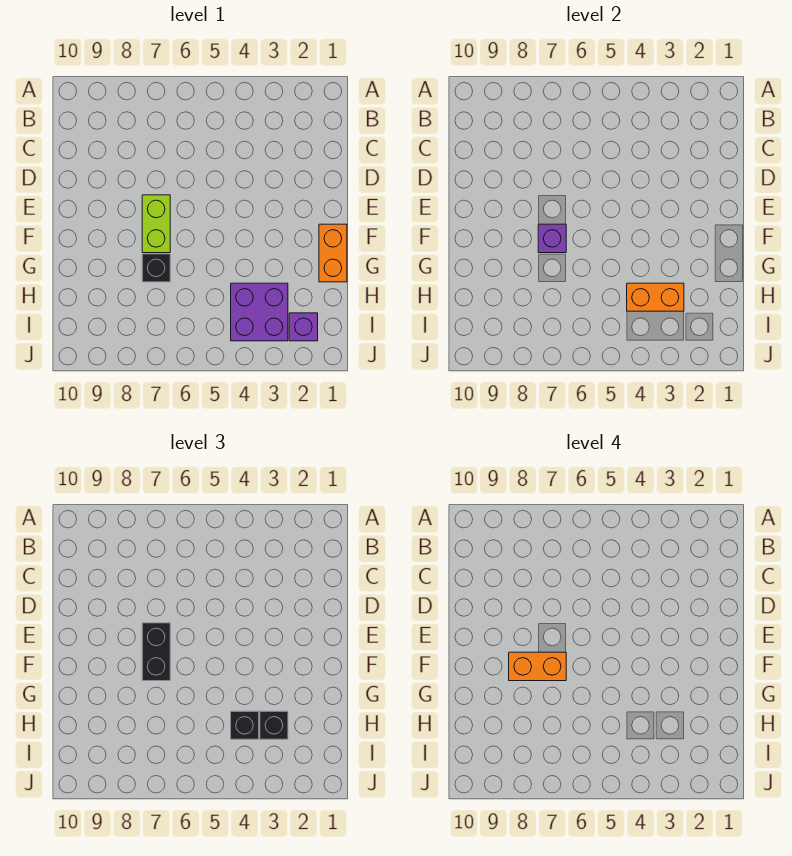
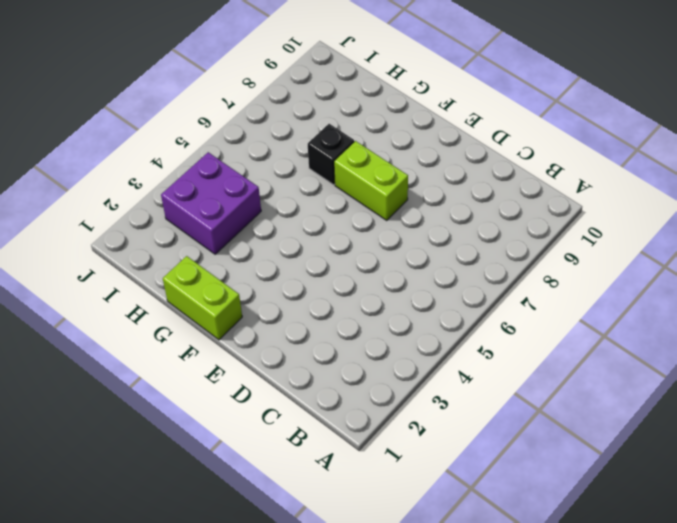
lime brick F1:G1 level 1 -> orange brick F1:G1 level 1
none -> purple brick I2 level 1
none -> purple brick F7 level 2

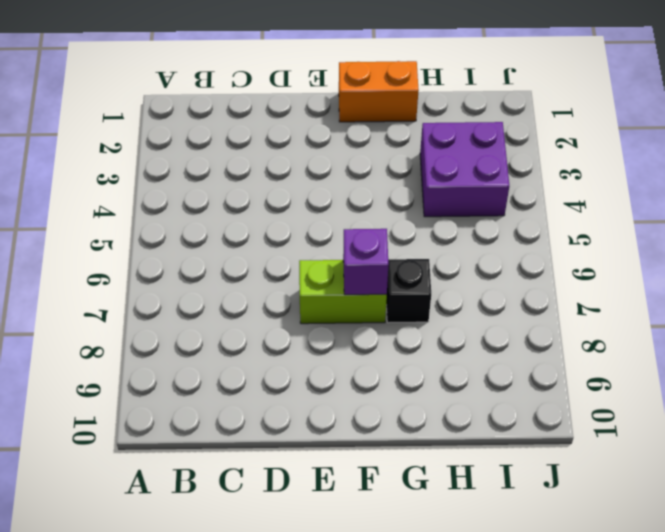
none -> purple brick I2 level 1
none -> orange brick H3:H4 level 2

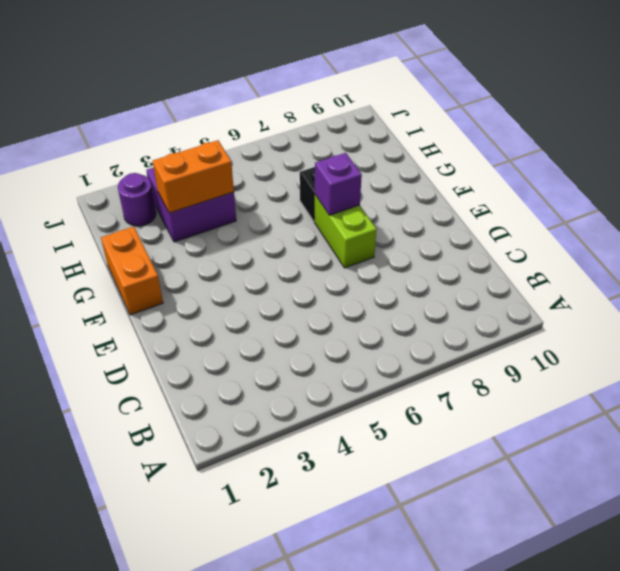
purple round brick I2 level 1 -> purple brick I2 level 1
none -> black brick E7:F7 level 3
none -> black brick H3 level 3

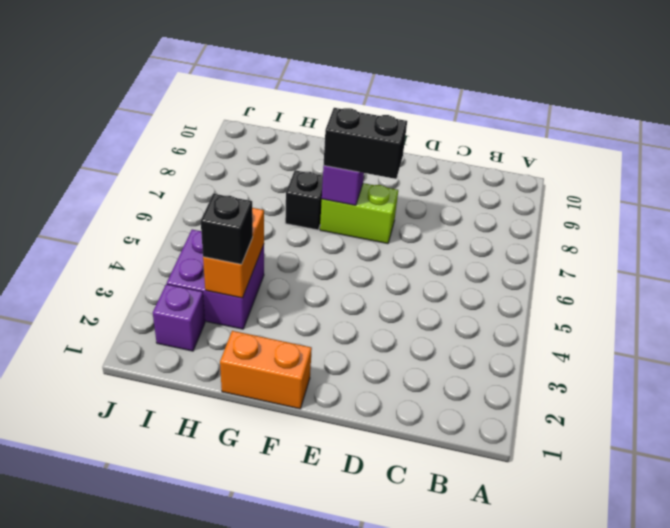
none -> black brick H4 level 3
none -> orange brick F7:F8 level 4

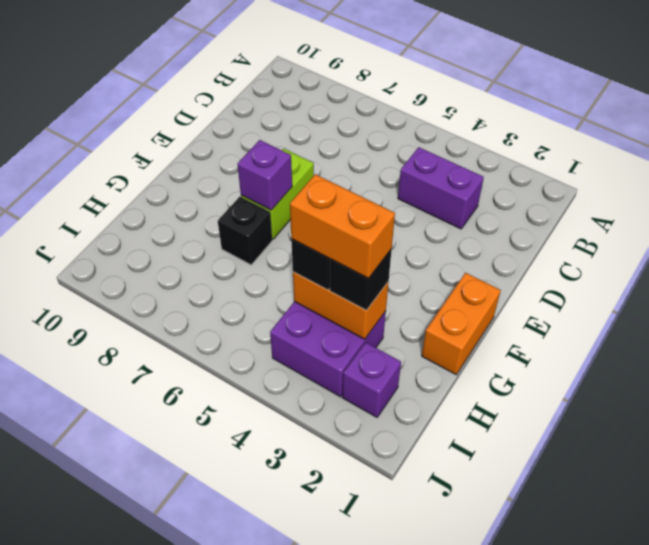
purple brick C3:C4 level 1 -> none
orange brick H3:H4 level 4 -> orange brick F7:F8 level 4
none -> black brick E7:F7 level 3

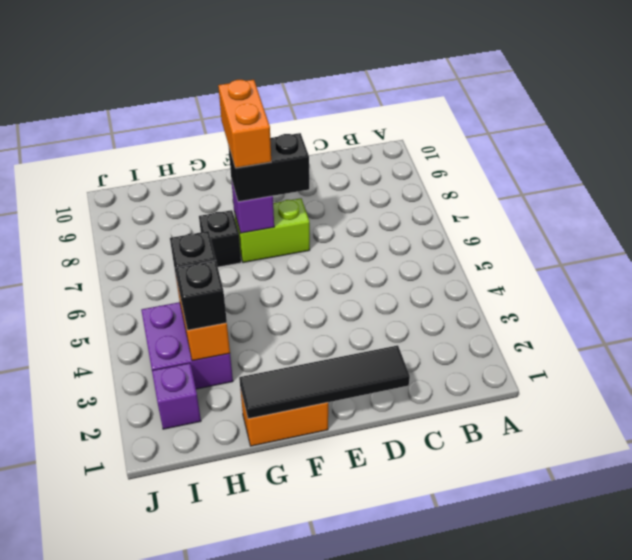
black tile D1:G1 level 2 -> none

